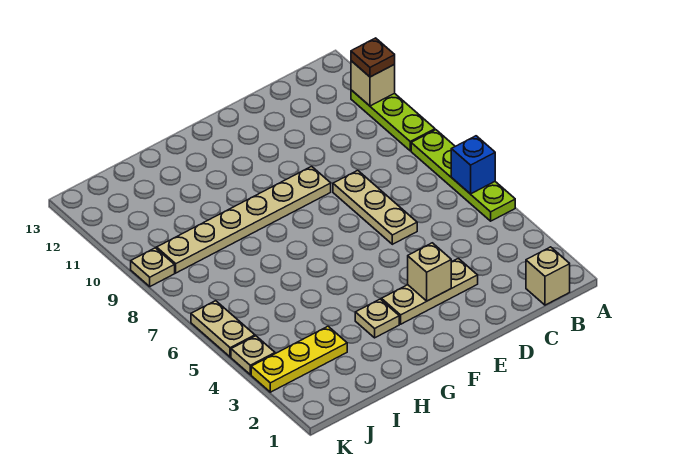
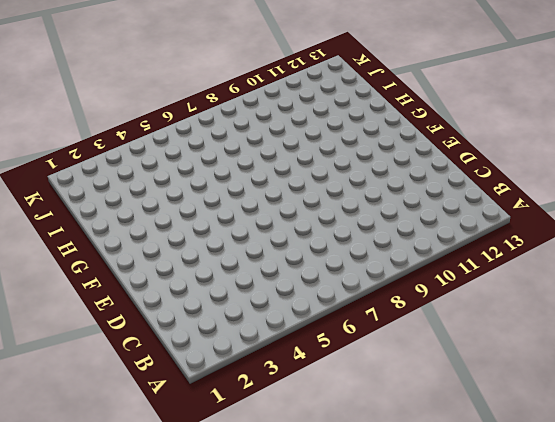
none -> lime plate A5:A8 level 1
none -> lime plate A9:A11 level 1
none -> tan brick B1 level 1

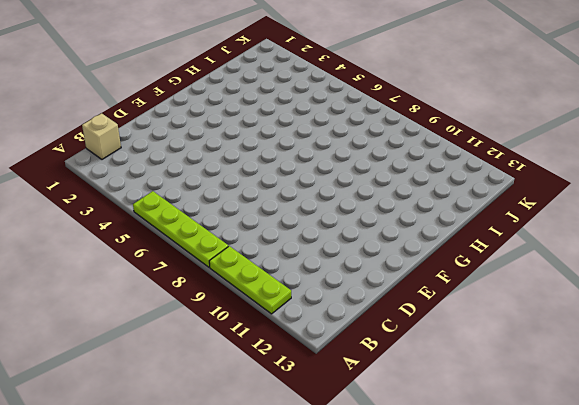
none -> tan plate D3:F3 level 1
none -> tan plate D6:D8 level 1
none -> tan plate E9:J9 level 1

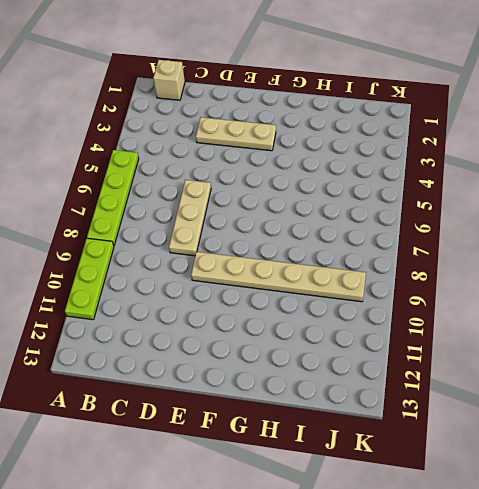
none -> tan plate G3 level 1
none -> yellow plate I3:K3 level 1
none -> tan plate K4 level 1

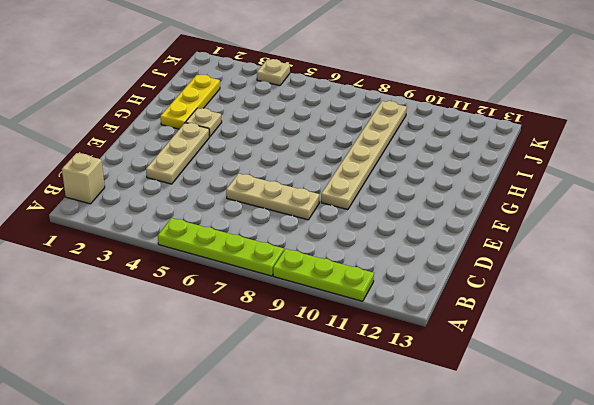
yellow plate G2:I2 level 1 -> yellow plate I3:K3 level 1
none -> tan plate K5:K6 level 1
none -> tan plate K9 level 1
none -> blue brick A6 level 2

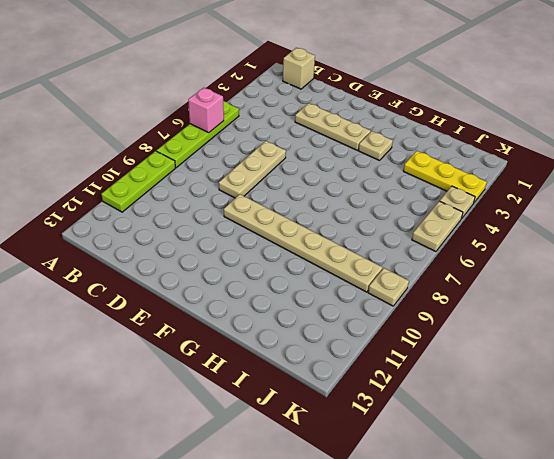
pink brick A6 level 2 -> blue brick A6 level 2
none -> tan brick A11 level 2
none -> tan brick E3 level 2
none -> brown plate A11 level 3

